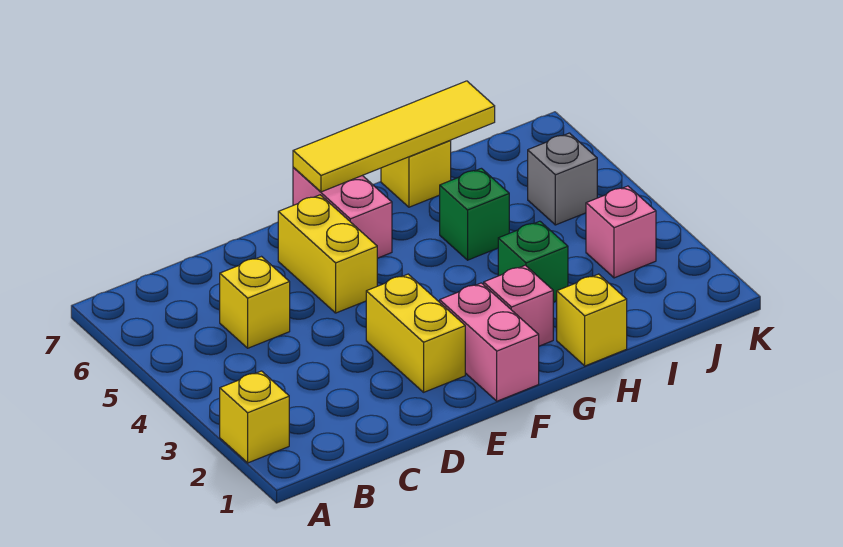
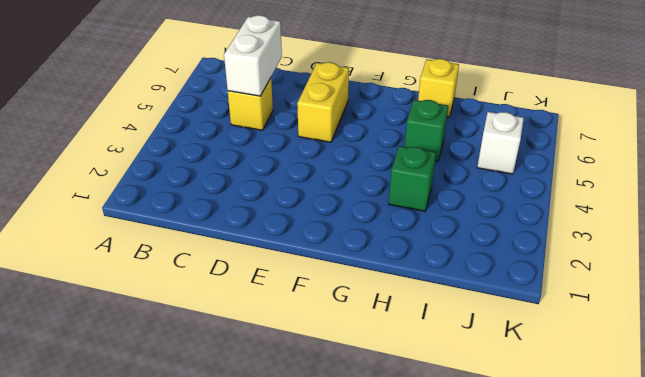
white brick C5:C6 level 2 -> none
white brick J5 level 1 -> grey brick J5 level 1
none -> yellow brick A2 level 1
none -> yellow brick E2:E3 level 1
none -> pink brick F1:F2 level 1

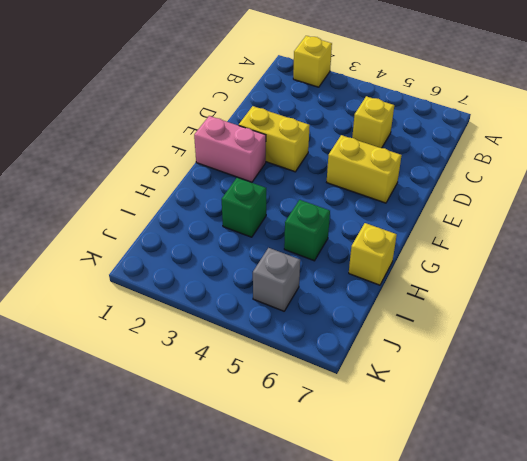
none -> pink brick F6:F7 level 1
none -> pink brick G2 level 1
none -> yellow brick H1 level 1

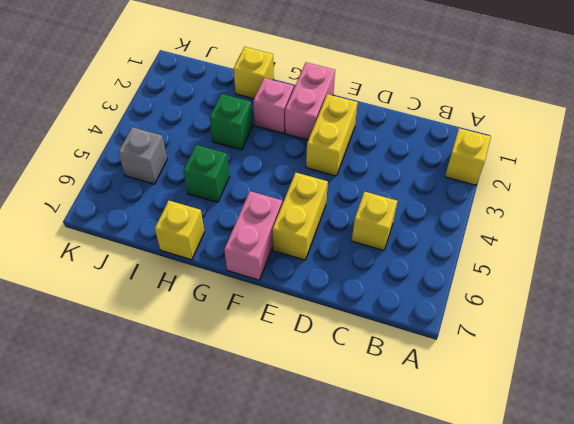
none -> pink brick J3 level 1
none -> yellow tile F7:I7 level 2

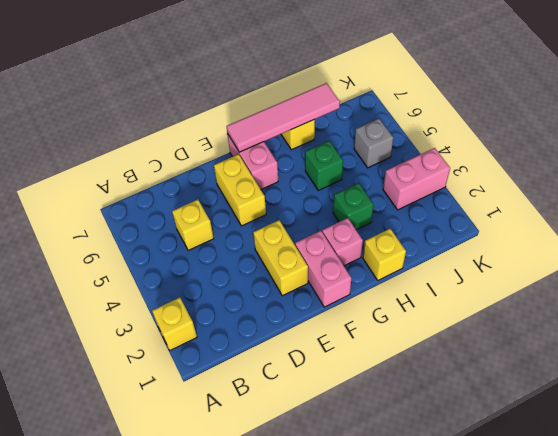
pink tile F7:I7 level 2 -> yellow tile F7:I7 level 2
pink brick J3:K3 level 1 -> pink brick J3 level 1

